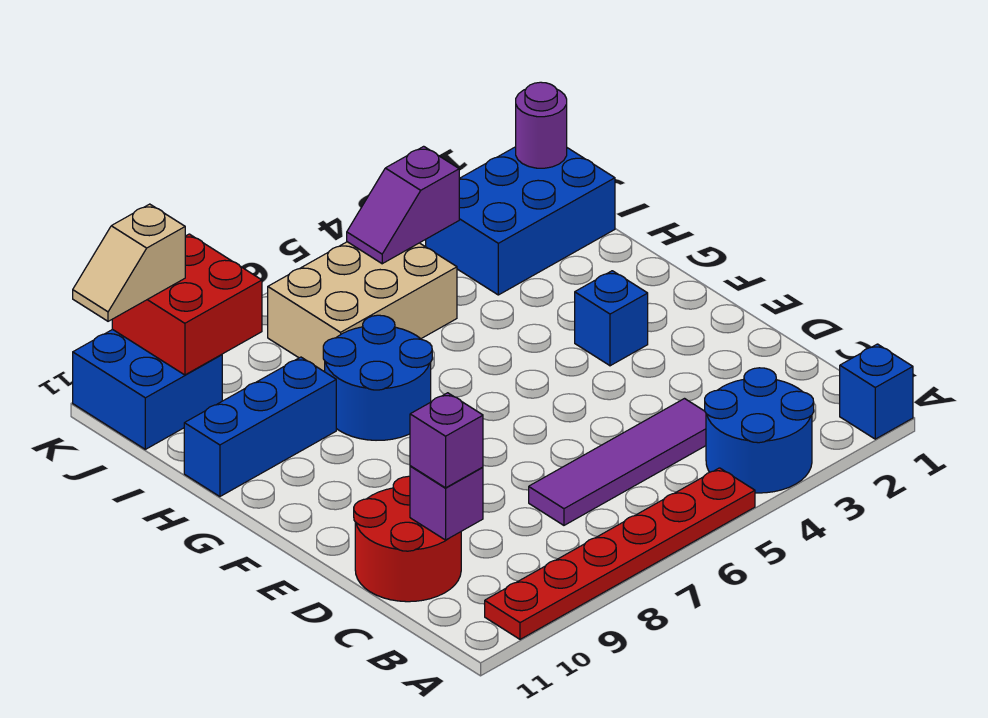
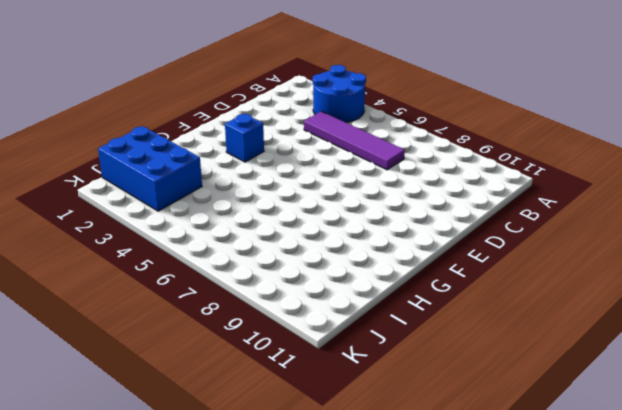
none -> blue brick A1 level 1
none -> red plate A5:A10 level 1
none -> red round brick C10:D11 level 1

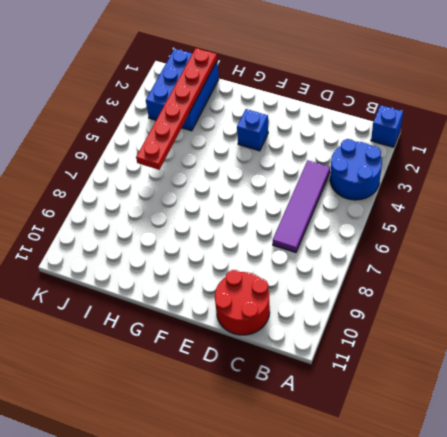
red plate I1:I6 level 2 -> red plate A5:A10 level 1
none -> blue round brick G7:H8 level 1
none -> blue brick H9:H11 level 1
none -> tan brick I5:J7 level 1

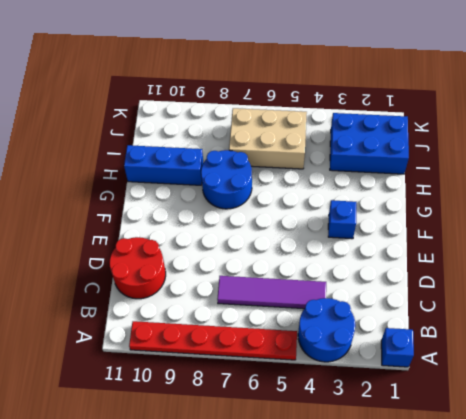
none -> blue brick J10:K11 level 1
none -> purple brick C10 level 2
none -> purple round brick J1 level 2

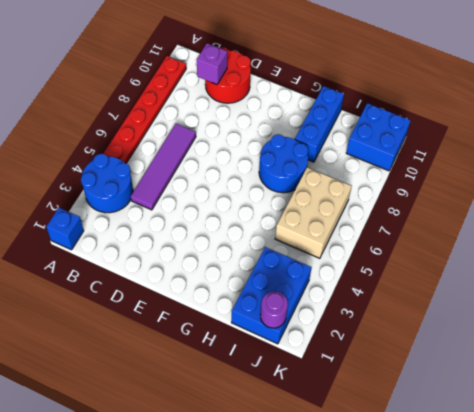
none -> blue brick F3 level 1
none -> purple slope J4:J5 level 2 top 4
none -> red brick J9:K10 level 2

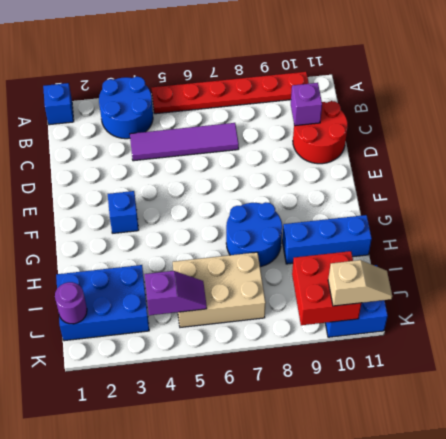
none -> purple brick C10 level 3

